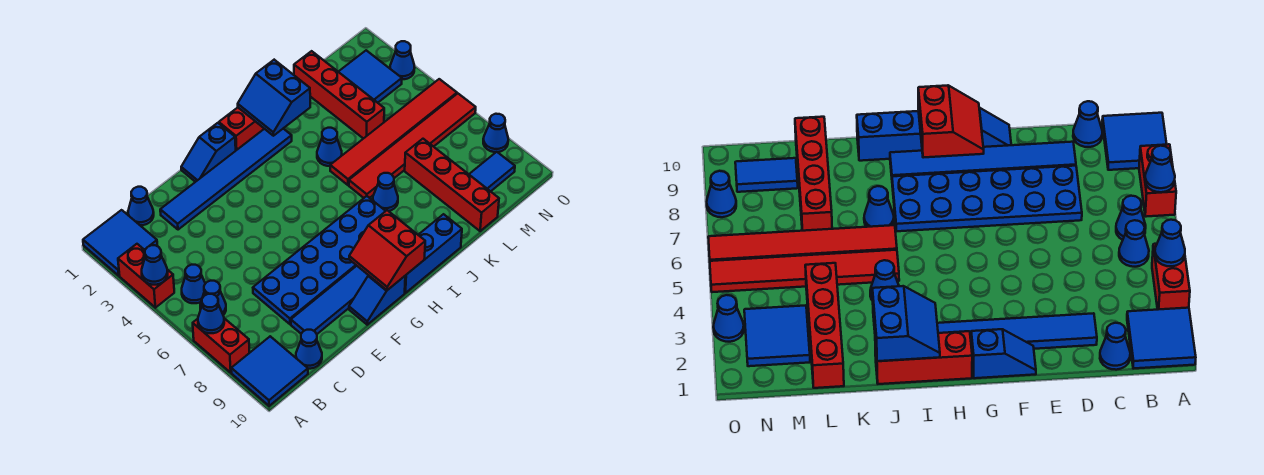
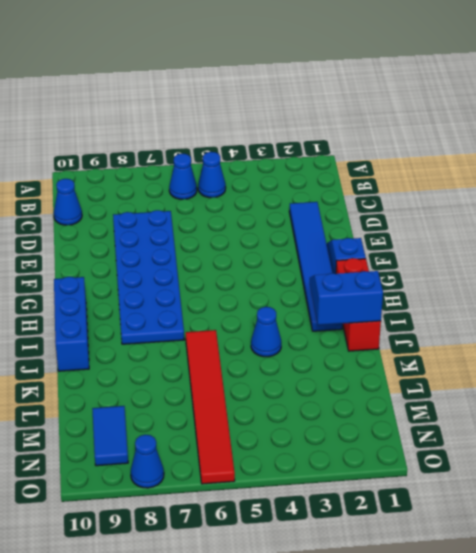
none -> blue tile A1:B2 level 1
none -> red brick A3:A4 level 1
none -> red brick A7:A8 level 1

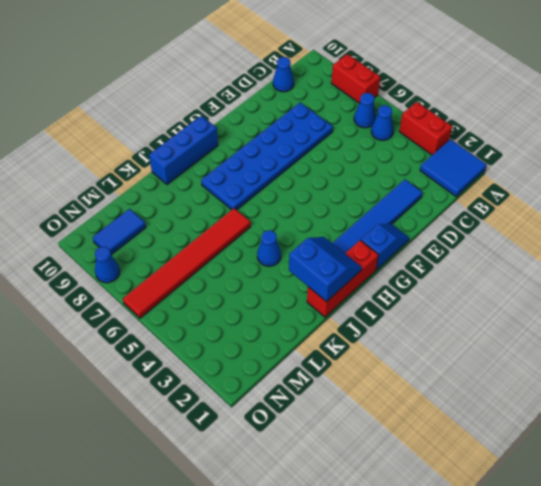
none -> blue tile A9:B10 level 1
none -> blue cone C1 level 1
none -> blue tile D9:I9 level 1

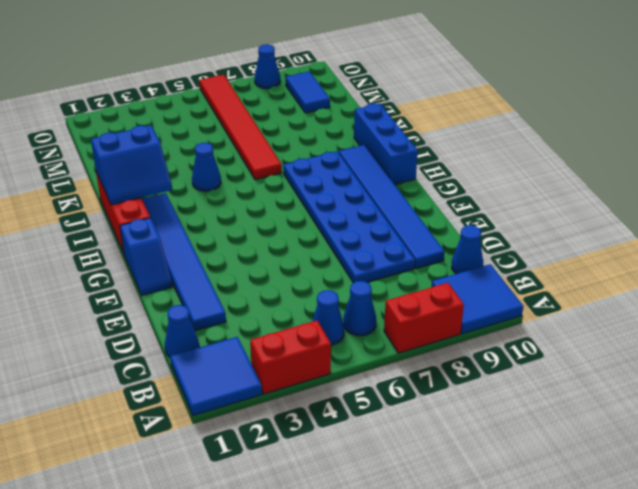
none -> blue slope F10:G10 level 1 top G
none -> red tile J5:O5 level 1
none -> blue cone J7 level 1

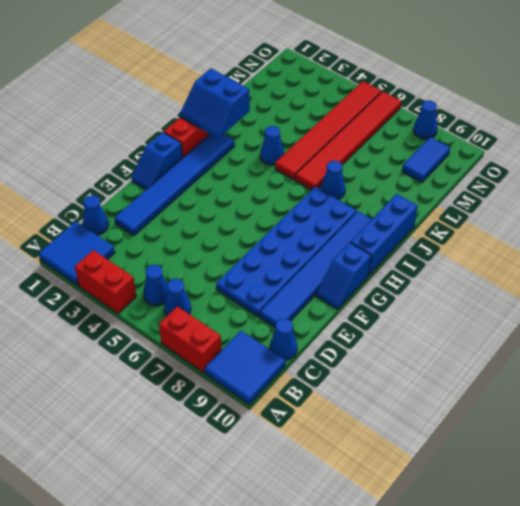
none -> red brick L1:L4 level 1
none -> red brick L7:L10 level 1
none -> blue tile M2:N3 level 1

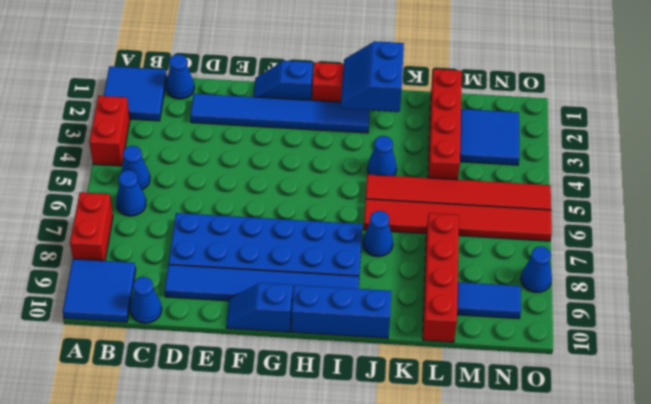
none -> blue cone O3 level 1
none -> blue cone A4 level 2
none -> blue cone A7 level 2

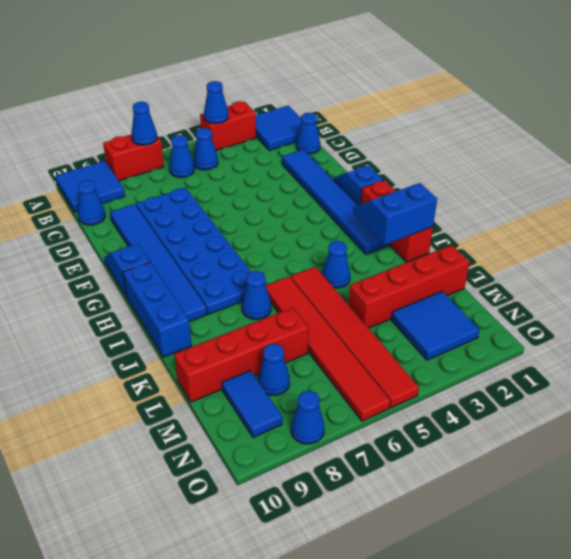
blue cone M8 level 1 -> blue cone O3 level 1
none -> red slope G9:H10 level 2 top H

